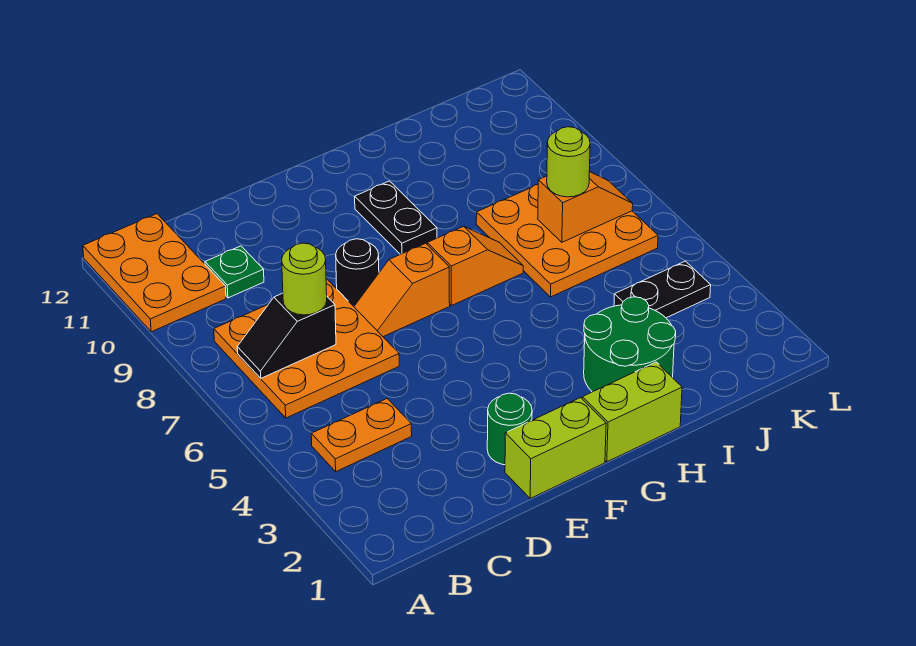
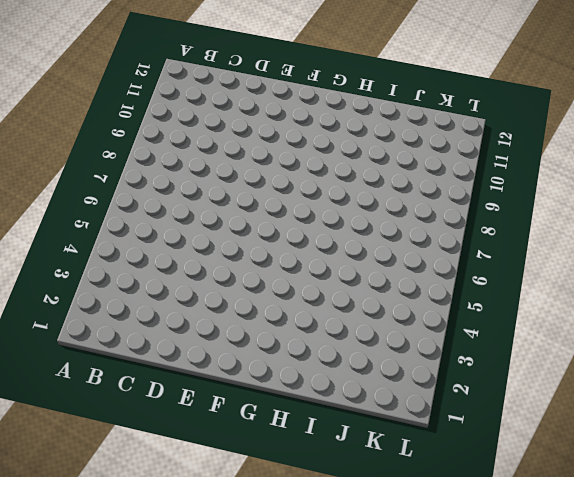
none -> orange plate A10:B12 level 1
none -> orange plate B4:C4 level 1
none -> orange plate B6:D8 level 1

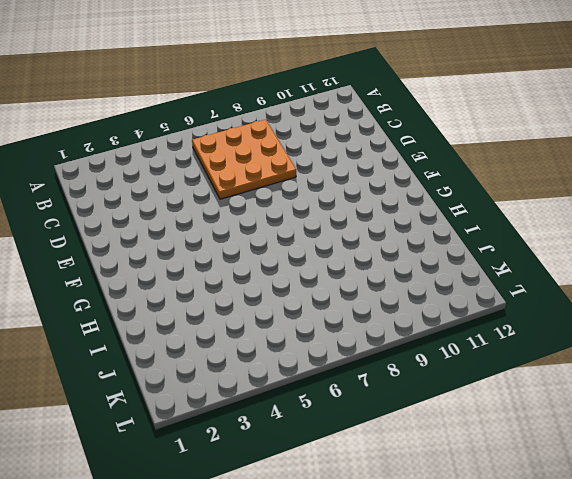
none -> orange plate A10:B12 level 1
none -> orange plate B4:C4 level 1
none -> green plate C10 level 1

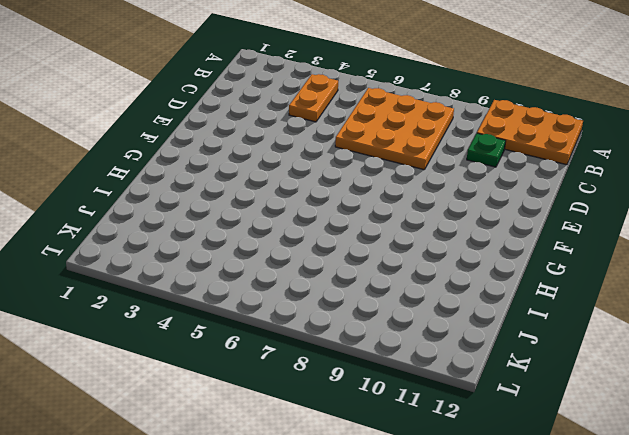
none -> lime brick E1:F1 level 1
none -> green round brick E2 level 1
none -> orange slope E7:F7 level 1 top F

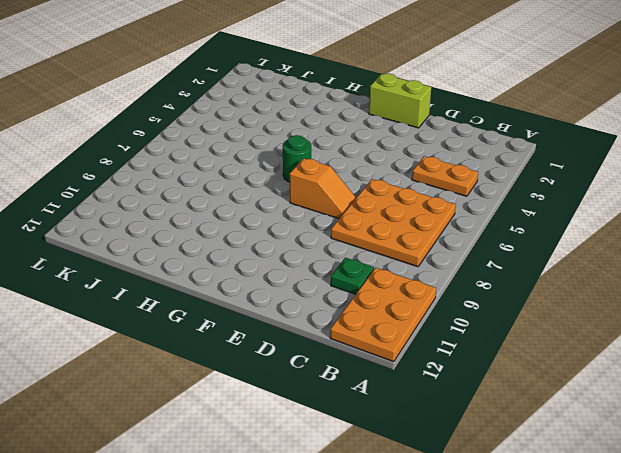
green round brick G6 level 1 -> green round brick E2 level 1
none -> black round brick E8 level 1
none -> lime brick G1:H1 level 1
none -> orange slope G7:H7 level 1 top G

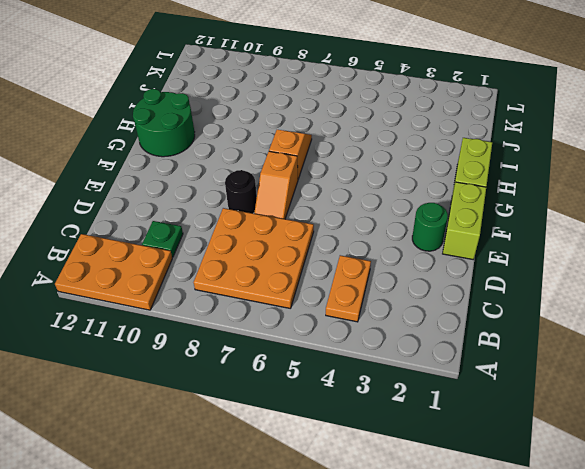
green round brick G11:H12 level 1 -> green round brick H2:I3 level 1
none -> black plate G9:G10 level 1
none -> orange plate I6:K8 level 1
none -> black plate J4:K4 level 1

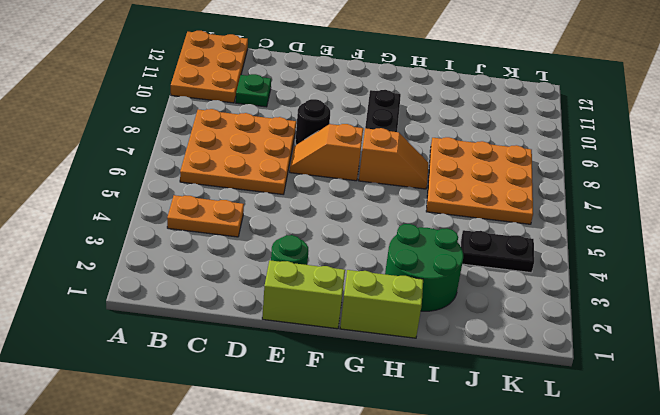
none -> black slope B7:C7 level 2 top C
none -> orange slope J7:K7 level 2 top J
none -> lime round brick C7 level 3

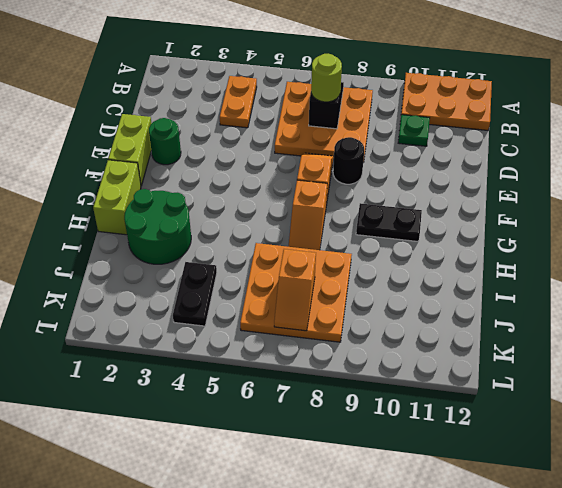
none -> lime round brick J7 level 3

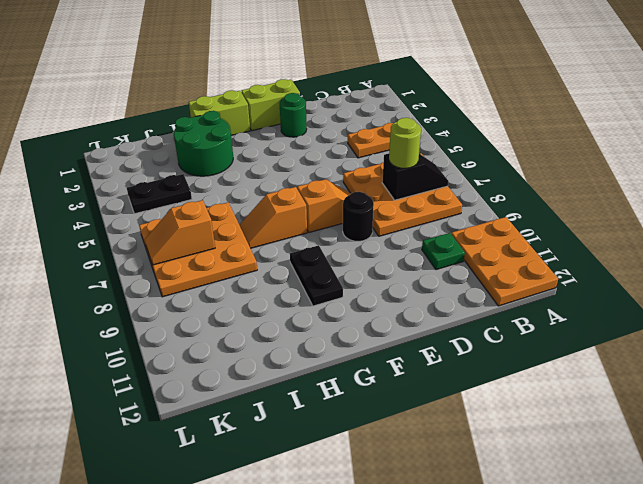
none -> lime round brick J7 level 3

